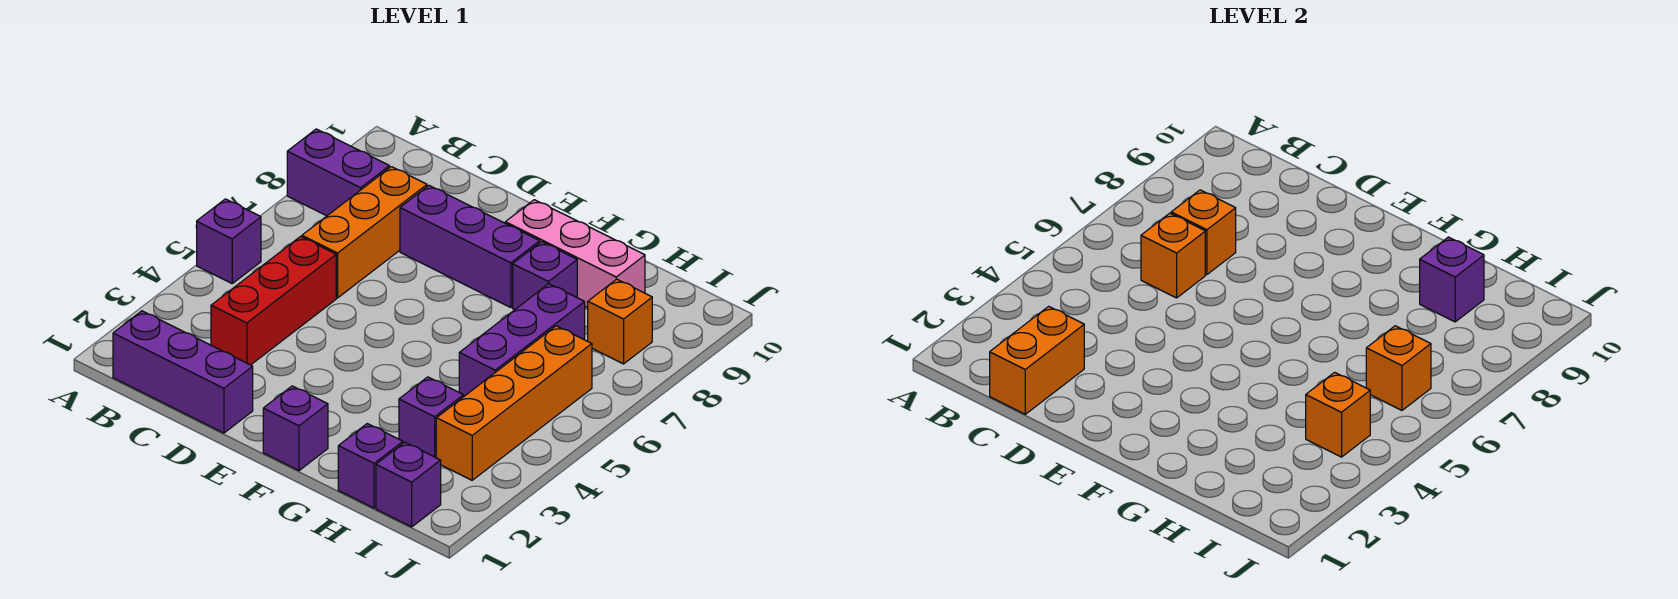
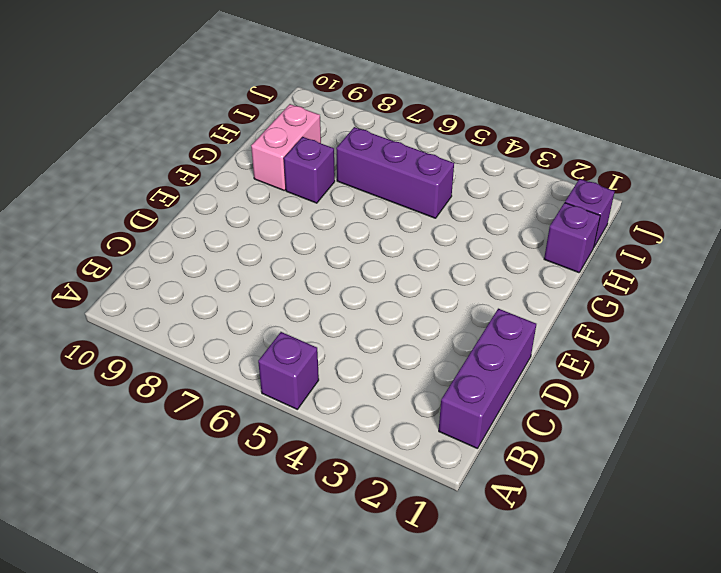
pink brick G9:H9 level 1 -> pink brick F9:H9 level 1
none -> purple brick A8:B8 level 1
none -> red brick C3:C5 level 1
none -> orange brick C6:C8 level 1

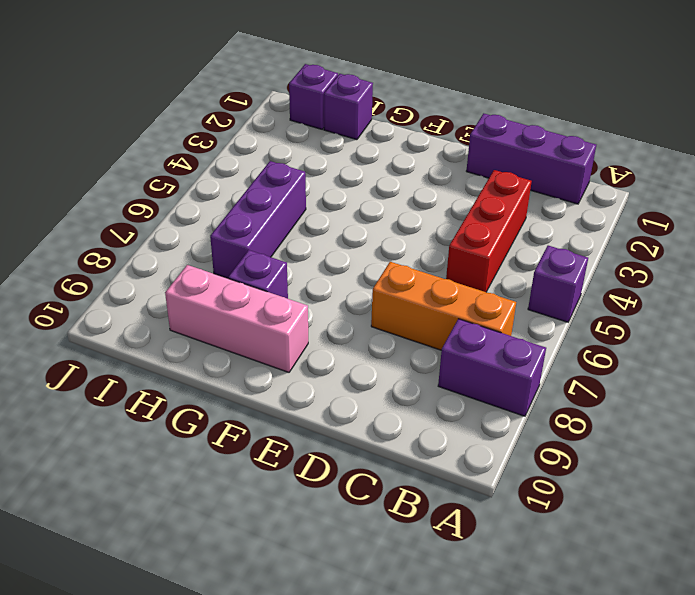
orange brick B7:D7 level 1 -> orange brick C6:C8 level 1
none -> purple brick D8:F8 level 1
none -> purple brick F1 level 1
none -> purple brick H3 level 1

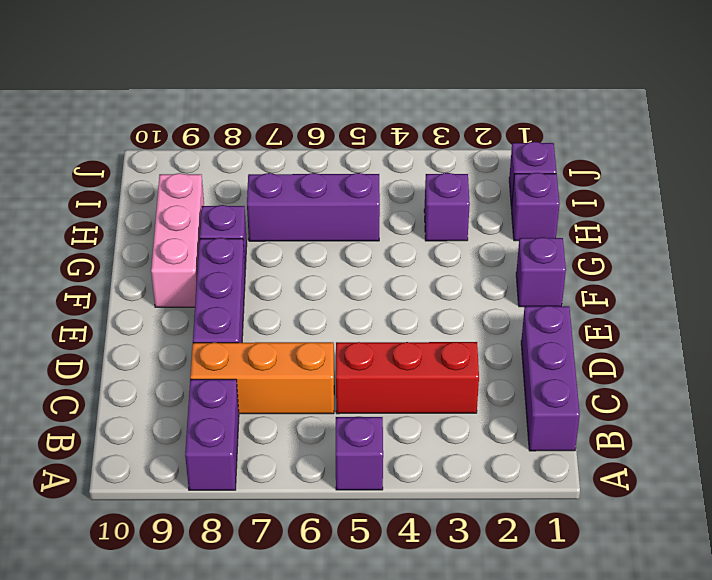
none -> orange brick I3:I6 level 1
none -> orange brick I8 level 1
none -> orange brick C1:C2 level 2

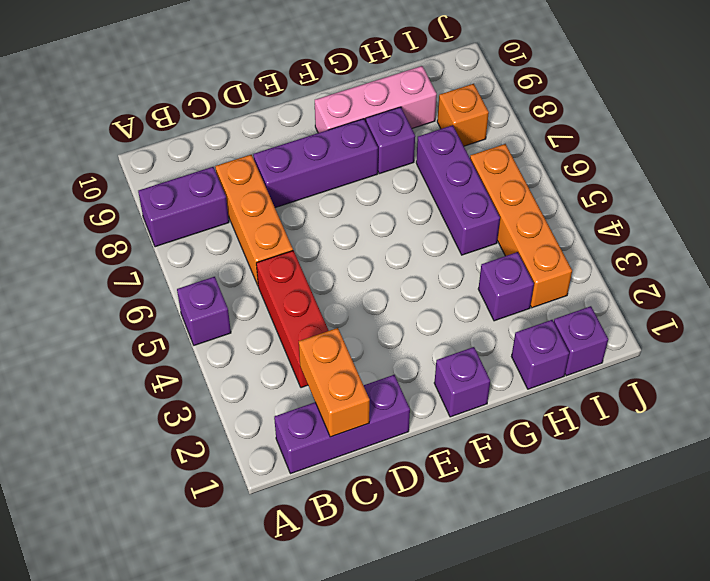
none -> orange brick C6 level 2
none -> orange brick C7 level 2
none -> purple brick H9 level 2

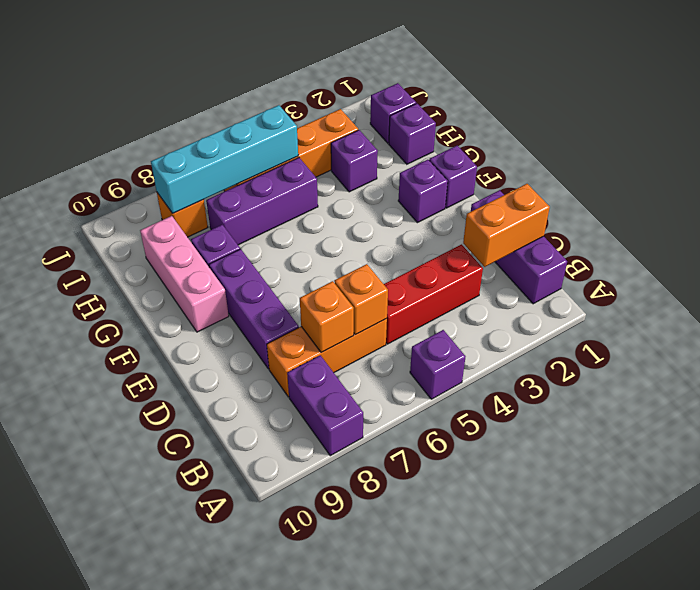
purple brick F2 level 1 -> purple brick H9 level 2
cyan brick I5:I8 level 2 -> orange brick I6 level 2
none -> orange brick I4 level 2

